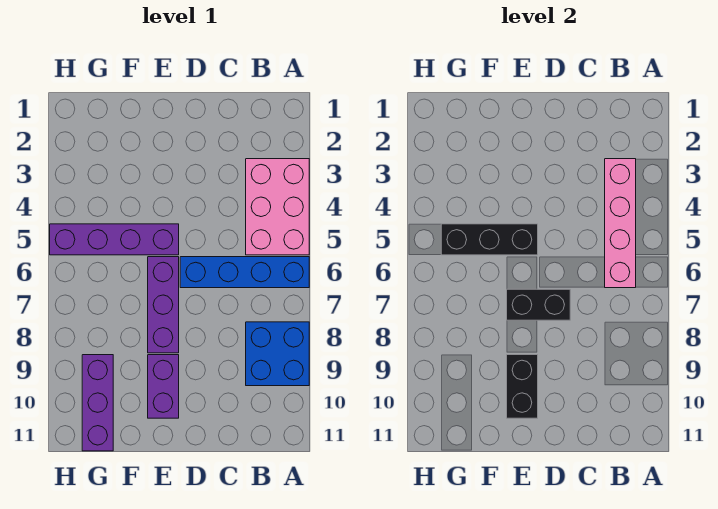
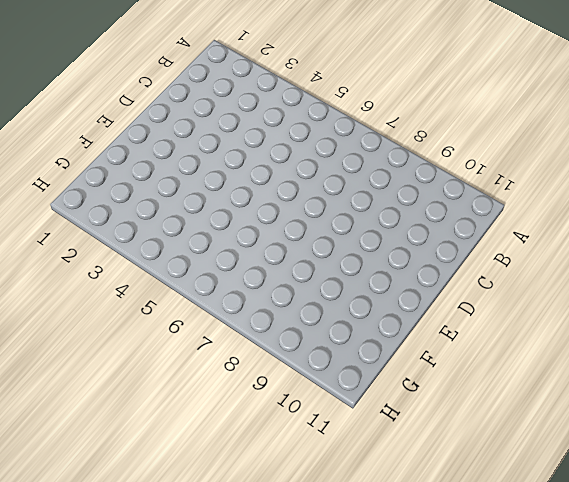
none -> pink brick A3:B5 level 1
none -> blue brick A6:D6 level 1

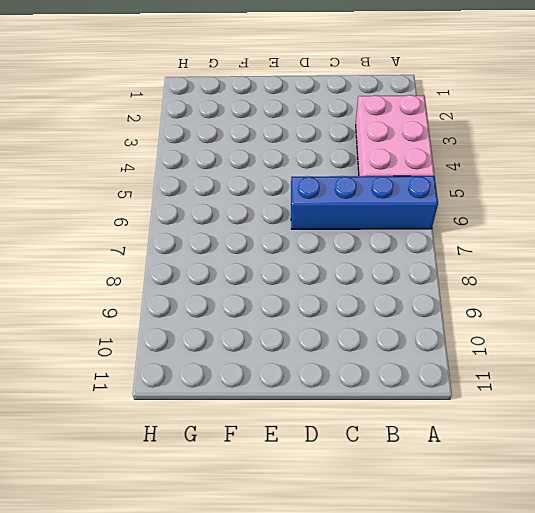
none -> blue brick A8:B9 level 1
none -> purple brick E5:H5 level 1

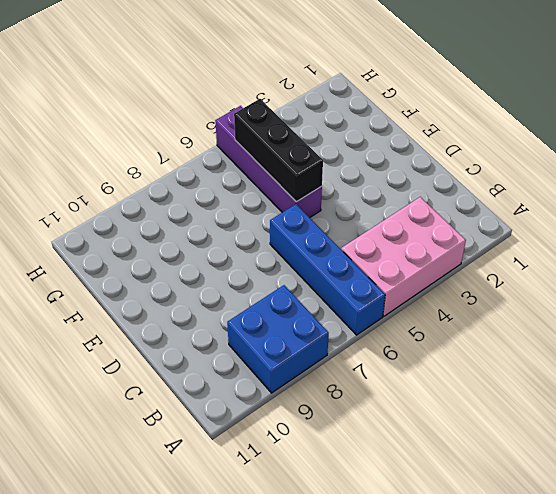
none -> purple brick E6:E8 level 1
none -> purple brick E9:E10 level 1

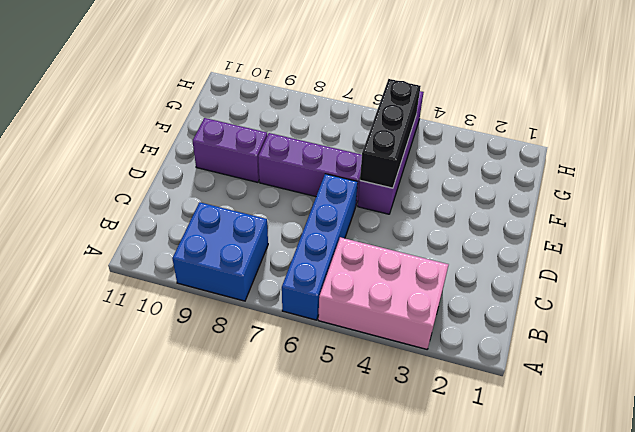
none -> purple brick G9:G11 level 1
none -> pink brick B3:B6 level 2

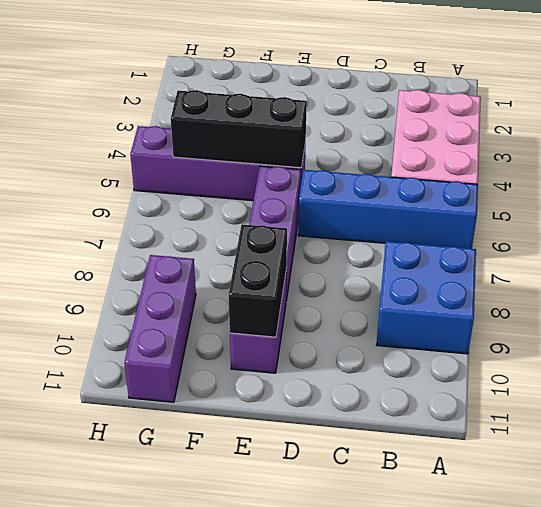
none -> pink brick B3:B6 level 2
none -> black brick D7:E7 level 2

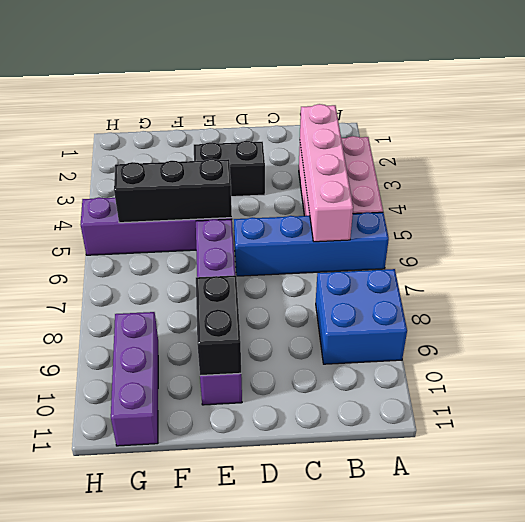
black brick D3:E3 level 1 -> black brick D7:E7 level 2

